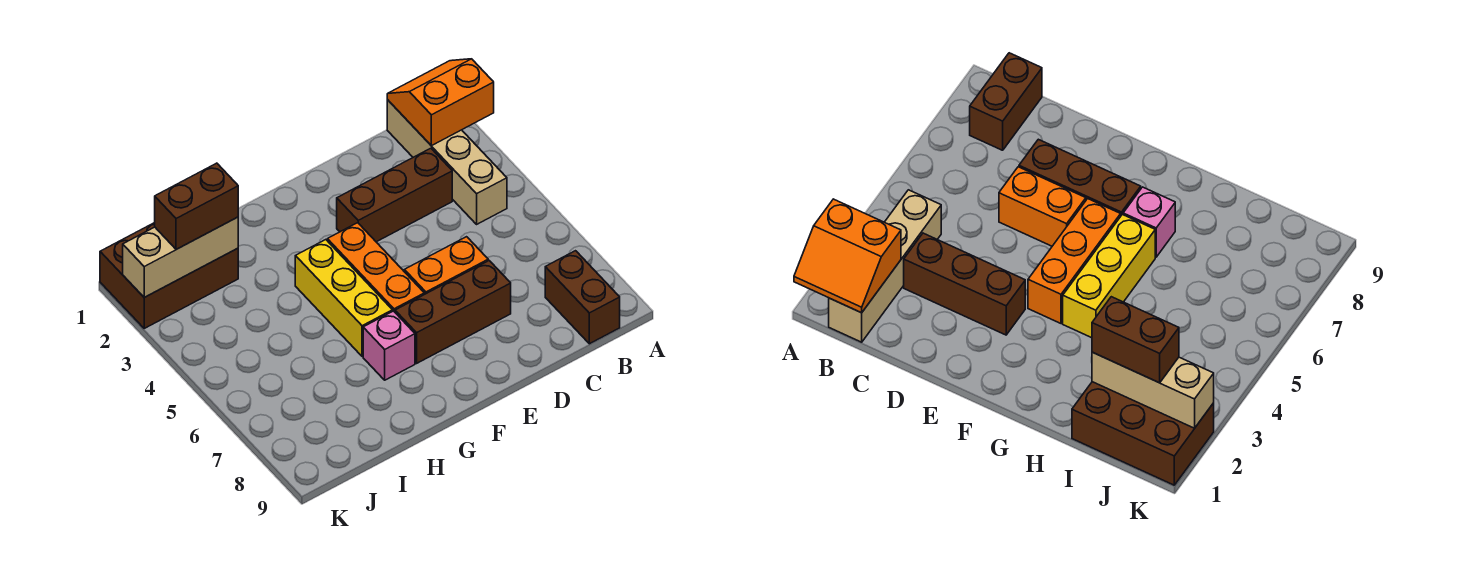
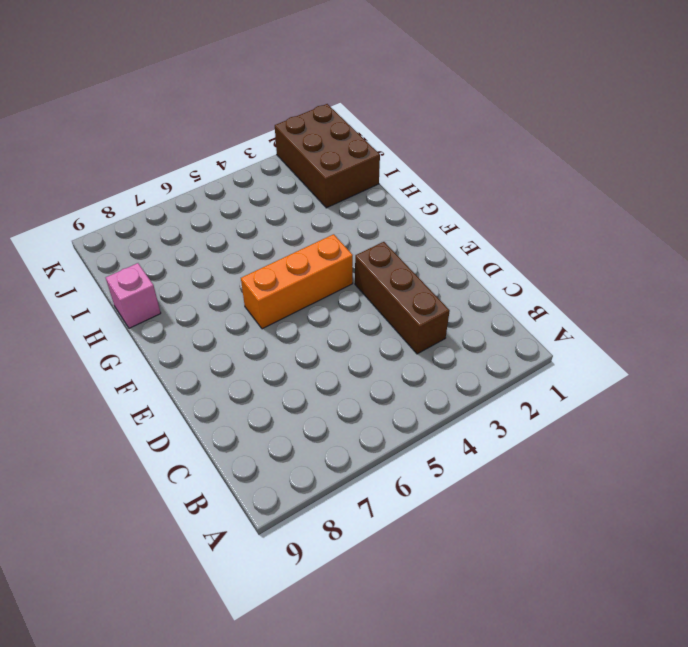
pink brick H9 level 1 -> pink brick G7 level 1
none -> tan brick B1:B4 level 1
none -> brown brick B8:B9 level 1
none -> orange brick D6:E6 level 1

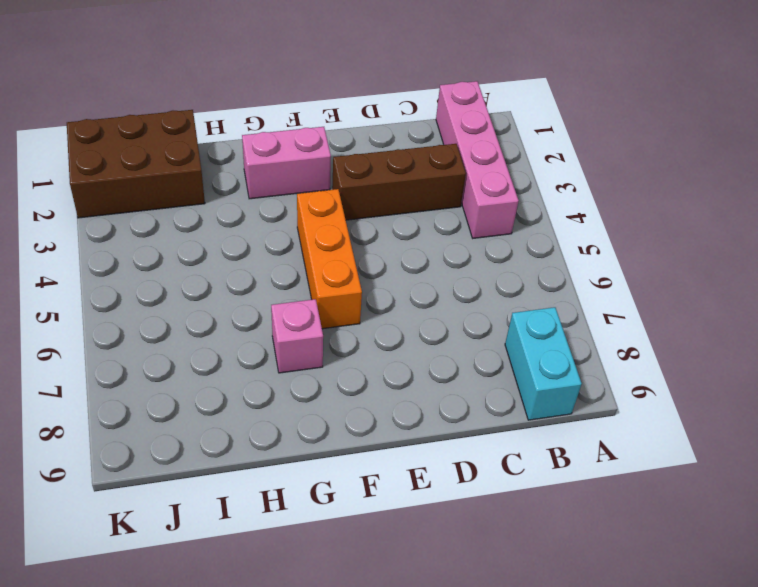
pink brick B1:B4 level 1 -> tan brick B1:B4 level 1
cyan brick B8:B9 level 1 -> brown brick B8:B9 level 1
pink brick F2:G2 level 1 -> none
none -> orange brick D6:E6 level 1
none -> brown brick D7:F7 level 1
none -> yellow brick G4:G6 level 1

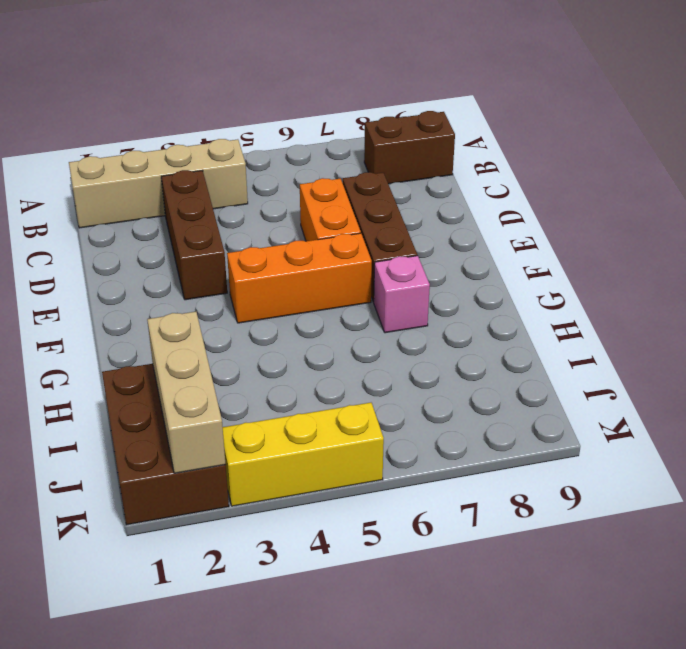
yellow brick K3:K5 level 1 -> yellow brick G4:G6 level 1
none -> orange slope A1:B2 level 2 top 2
none -> brown brick I2:J2 level 3

